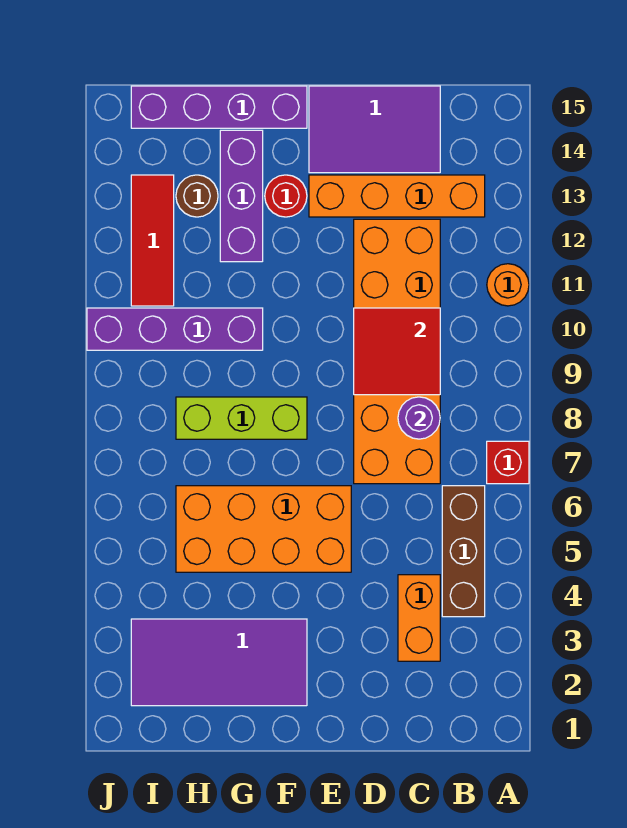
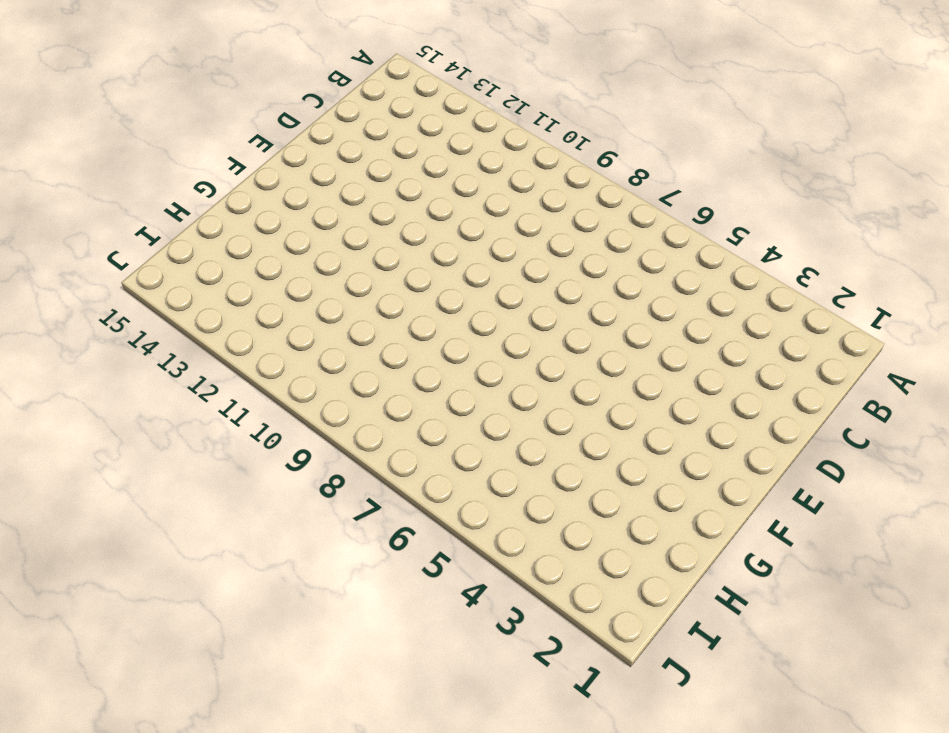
none -> red brick A7 level 1
none -> orange round brick A11 level 1
none -> brown brick B4:B6 level 1

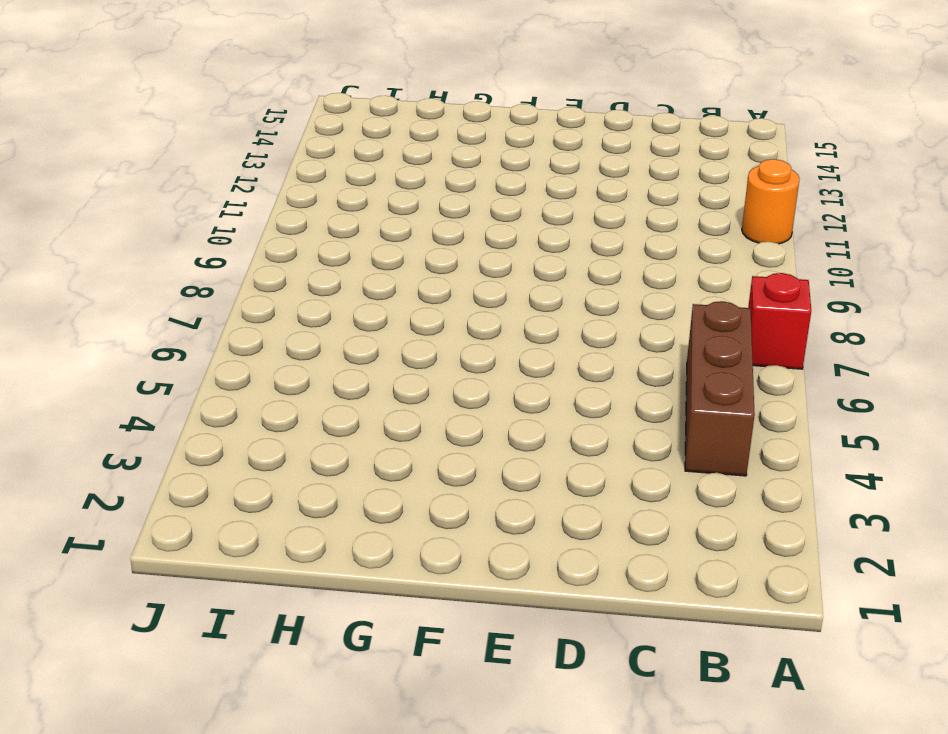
none -> orange brick B13:E13 level 1
none -> orange brick C3:C4 level 1
none -> orange brick C7:D12 level 1

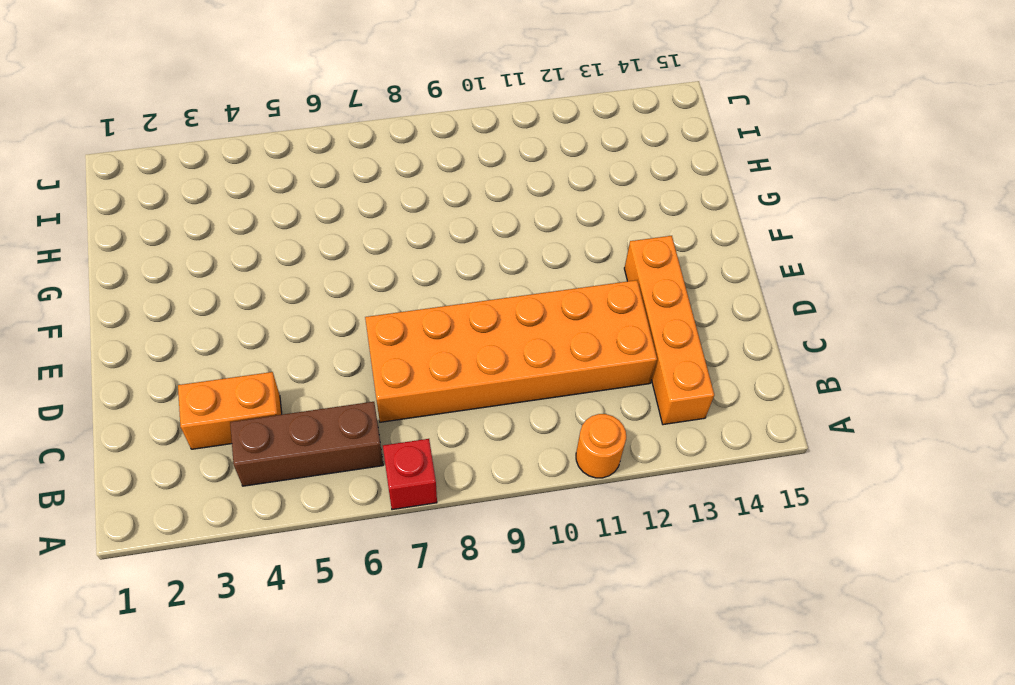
none -> purple tile C14:E15 level 1
none -> orange brick E5:H6 level 1
none -> purple tile F2:I3 level 1

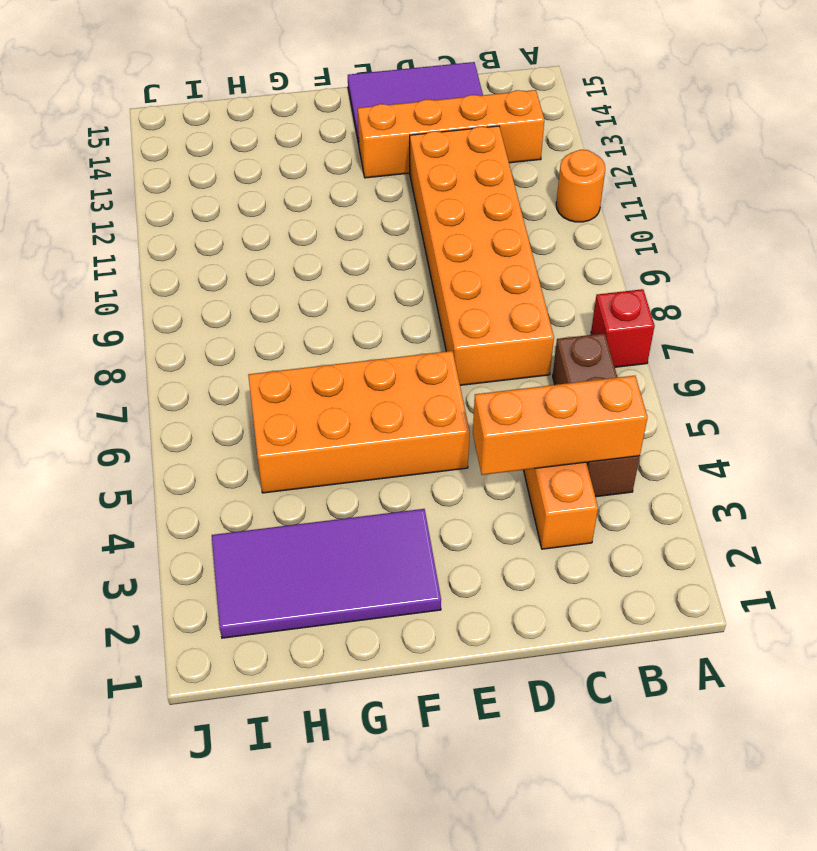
orange brick B4:D4 level 2 -> none
none -> lime brick F8:H8 level 1
none -> red round brick F13 level 1
none -> purple brick F15:I15 level 1

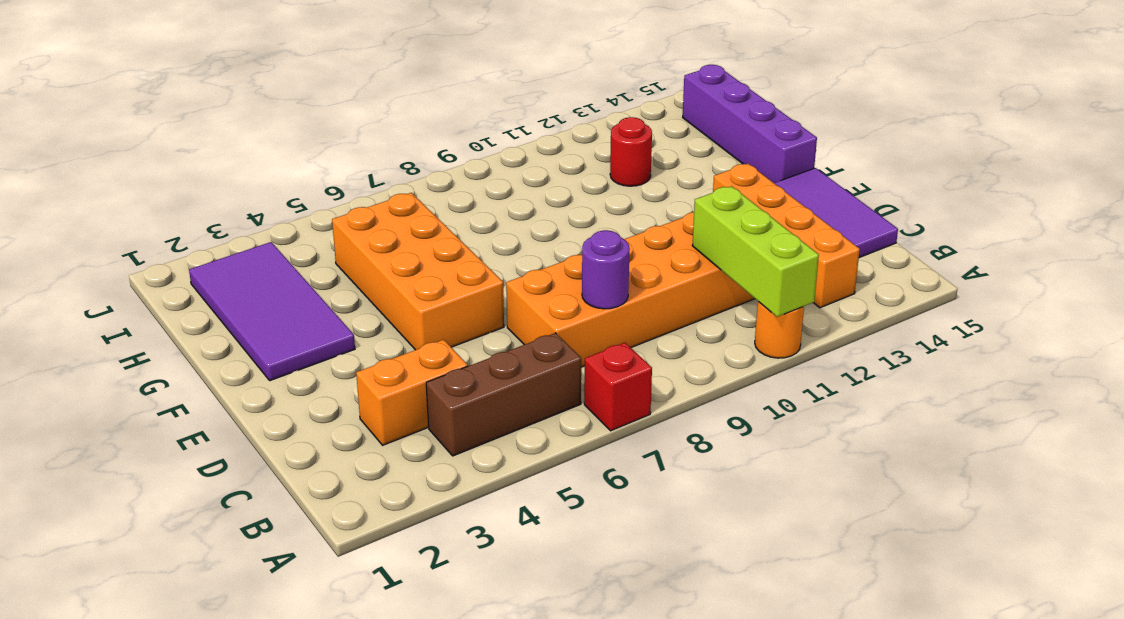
lime brick A11:C11 level 2 -> lime brick F8:H8 level 1
red round brick H12 level 1 -> red round brick F13 level 1
none -> purple brick G10:J10 level 1
none -> purple brick G12:G14 level 1
none -> brown round brick H13 level 1

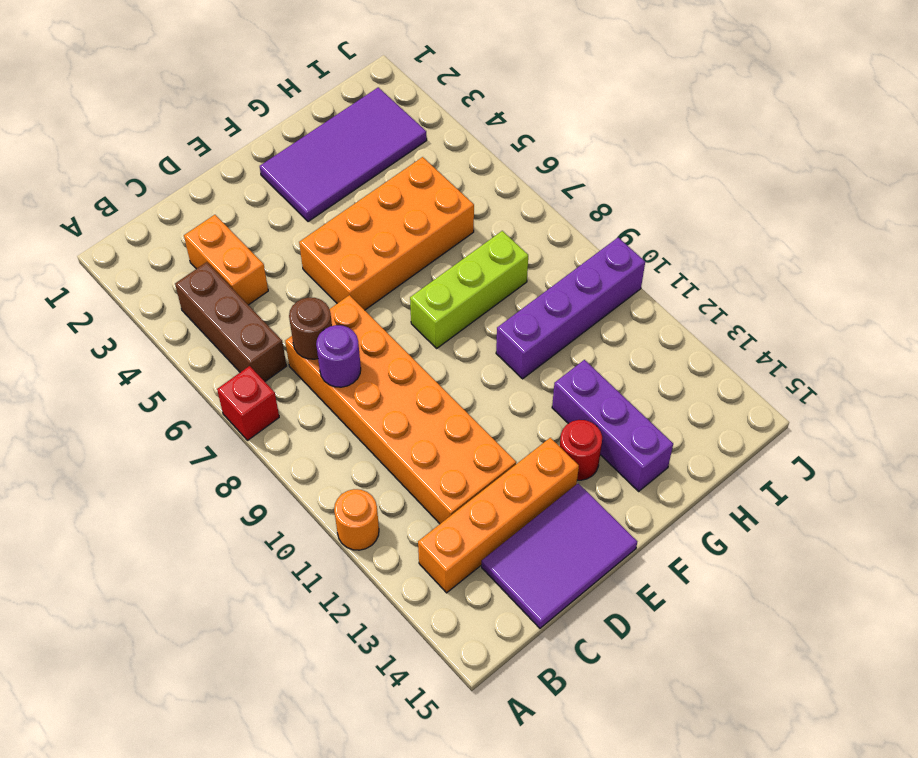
brown round brick C7 level 2 -> brown round brick H13 level 1
none -> purple brick F15:I15 level 1
none -> red tile I11:I13 level 1
none -> red tile C9:D10 level 2

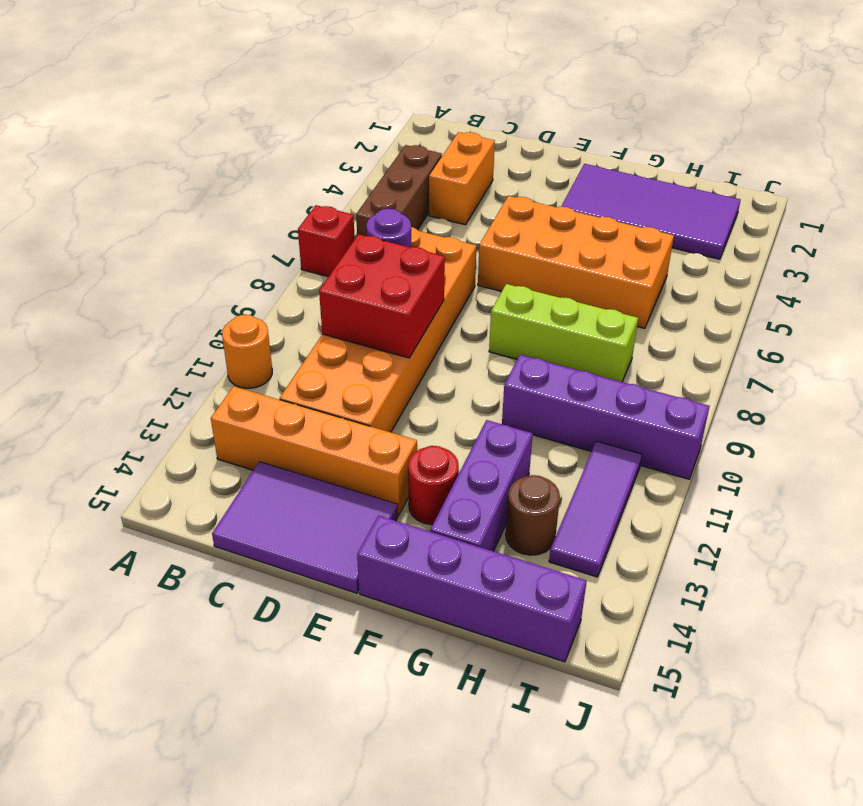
red brick C9:D10 level 2 -> red tile C9:D10 level 2
purple tile I11:I13 level 1 -> red tile I11:I13 level 1

